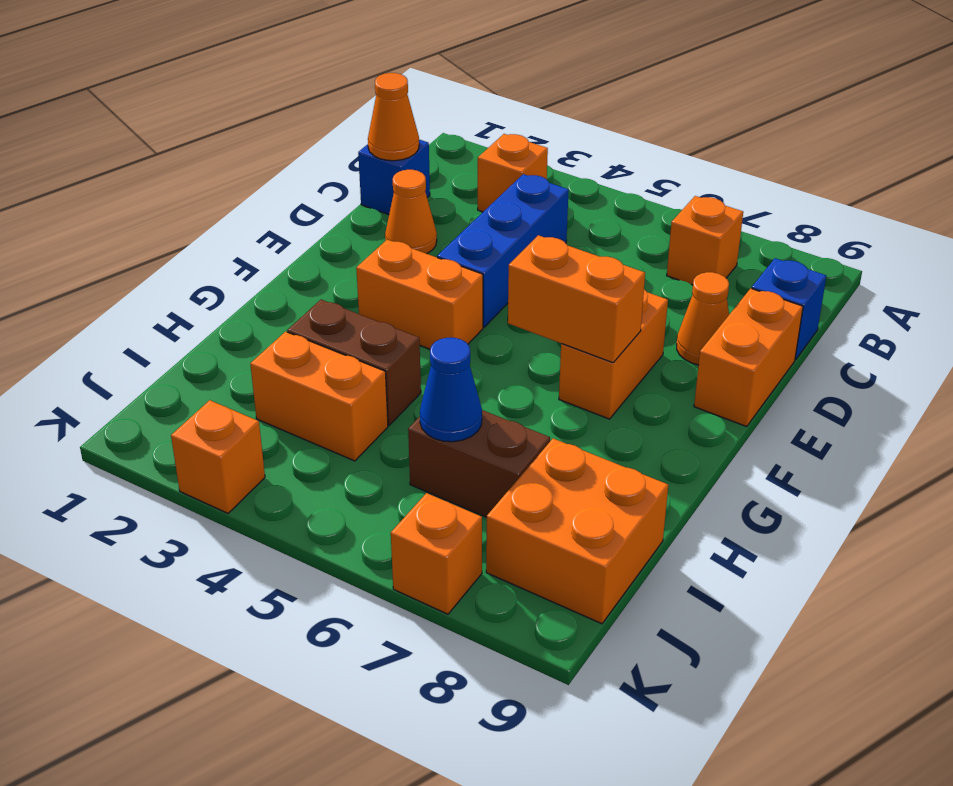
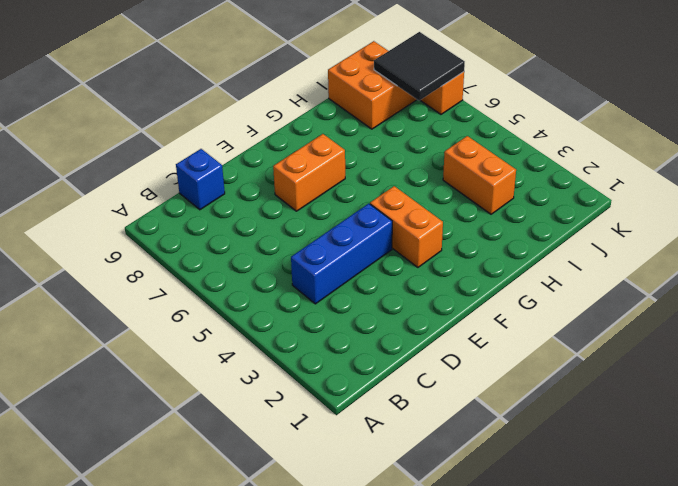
black tile J7:K8 level 2 -> none
none -> orange brick B3 level 1
none -> orange brick B7 level 1
none -> blue brick C1 level 1

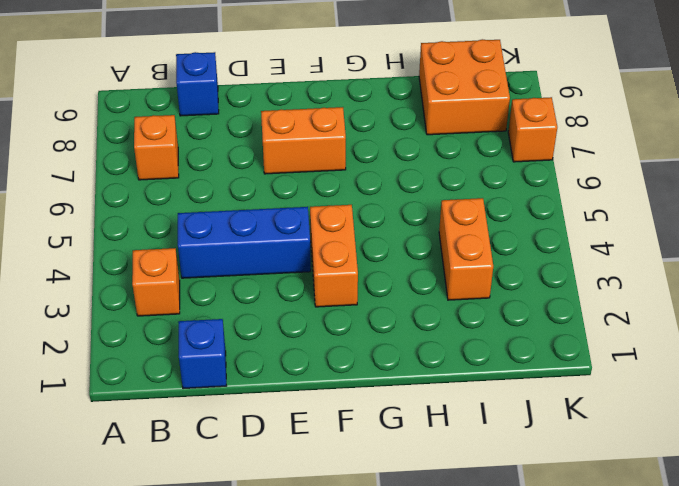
none -> orange cone D2 level 1
none -> orange cone D8 level 1
none -> orange brick D9:E9 level 1

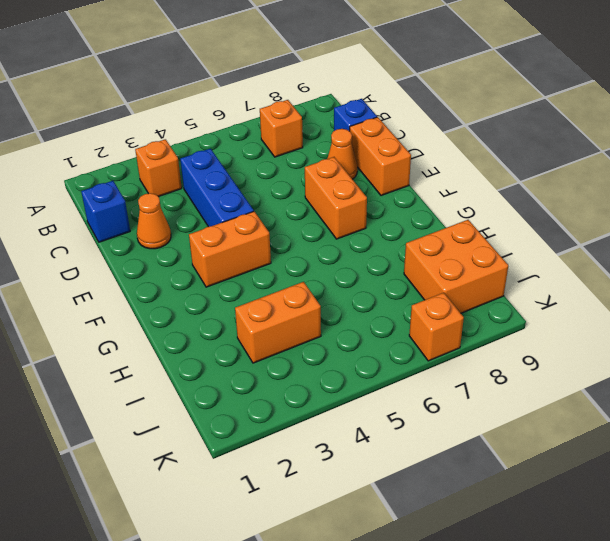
none -> brown brick H3:H4 level 1
none -> brown brick I6:I7 level 1
none -> orange brick K3 level 1

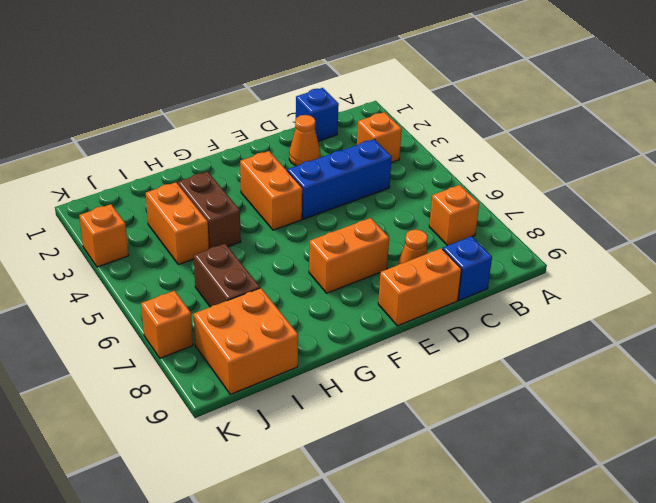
none -> orange cone C1 level 2
none -> orange brick F6:F7 level 2
none -> blue cone I6 level 2

